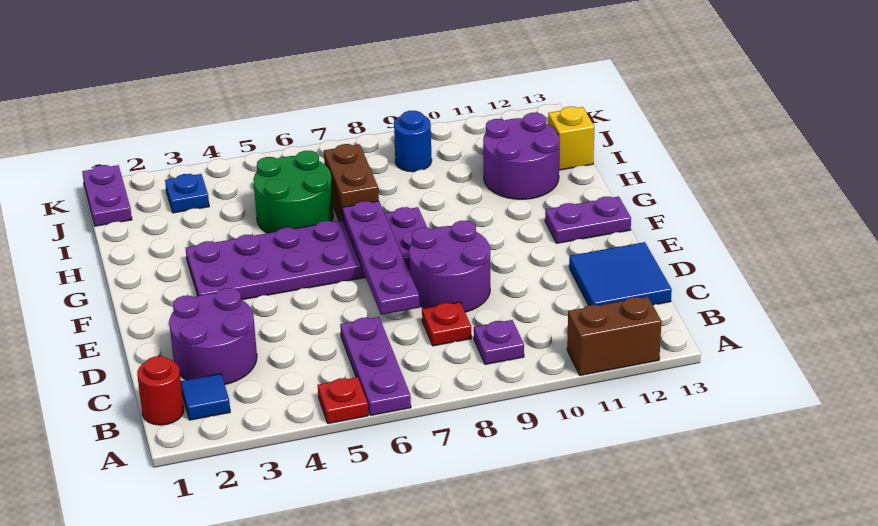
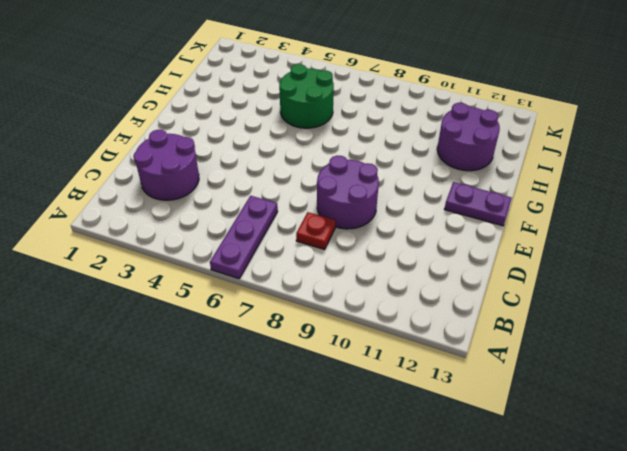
none -> red plate A5 level 1
none -> brown brick A11:A12 level 1
none -> red round brick B1 level 1

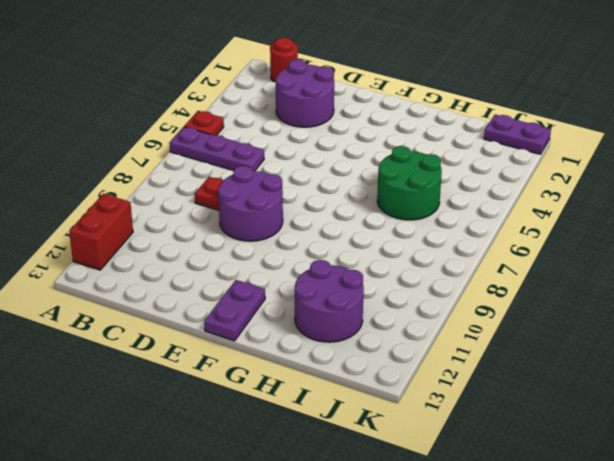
red brick A11:A12 level 1 -> brown brick A11:A12 level 1
none -> blue tile B2 level 1
none -> purple plate B9 level 1
none -> blue tile C12:D13 level 1

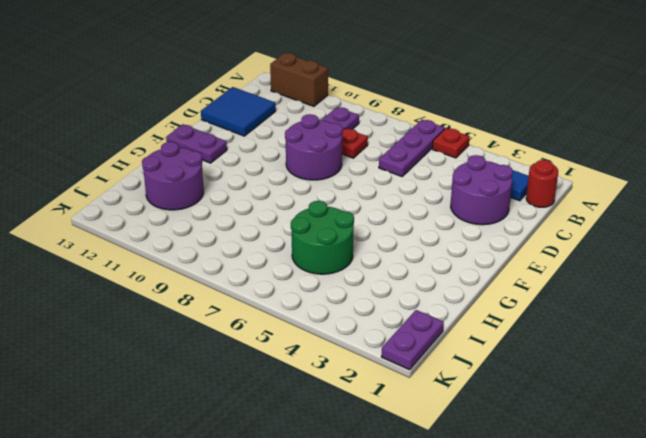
none -> purple plate F3:G8 level 1
none -> brown brick H7:I7 level 1
none -> yellow brick I13 level 1

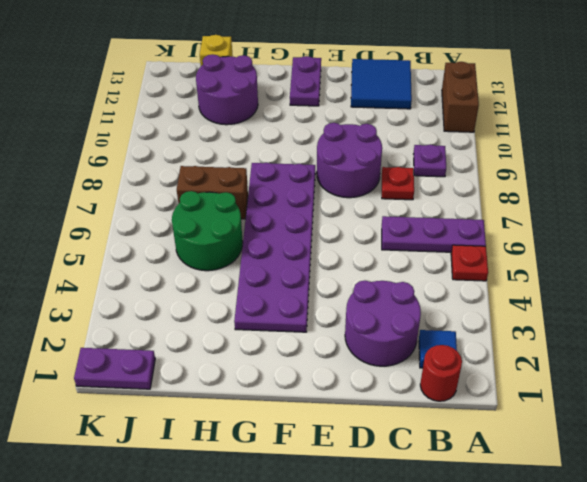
none -> blue plate J3 level 1
none -> blue round brick J9 level 1
none -> purple plate D7:G7 level 2

